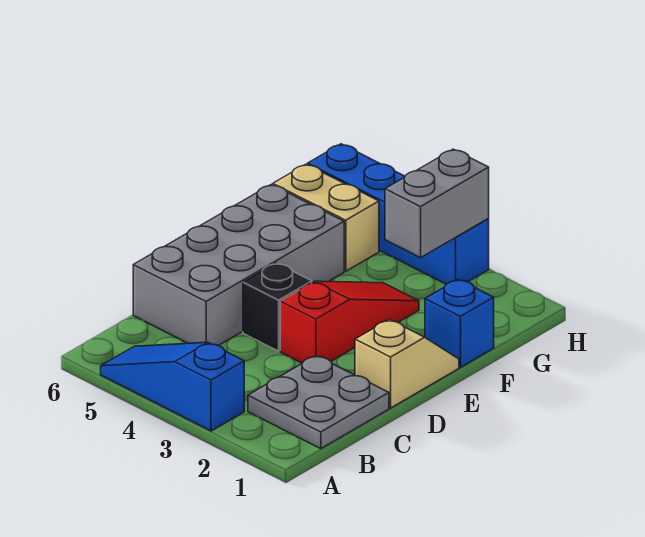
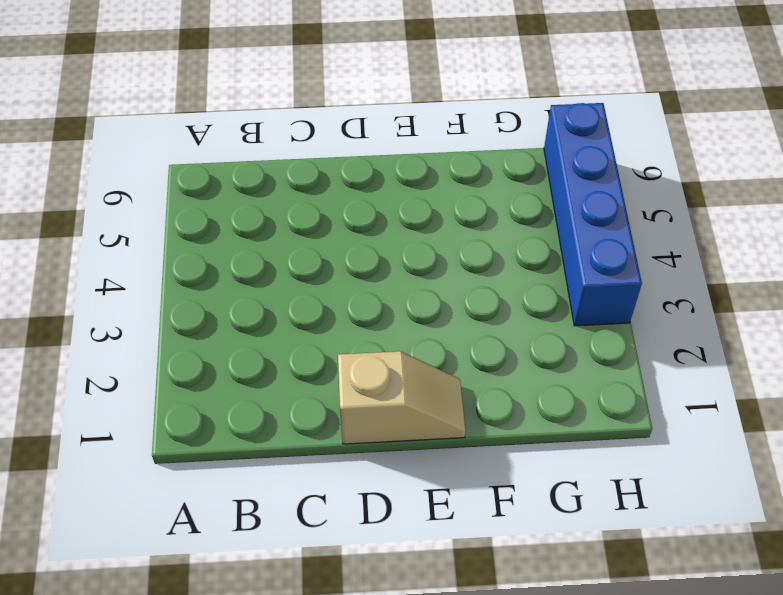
none -> blue slope A3:A5 level 1 top 3
none -> grey plate B1:C2 level 1

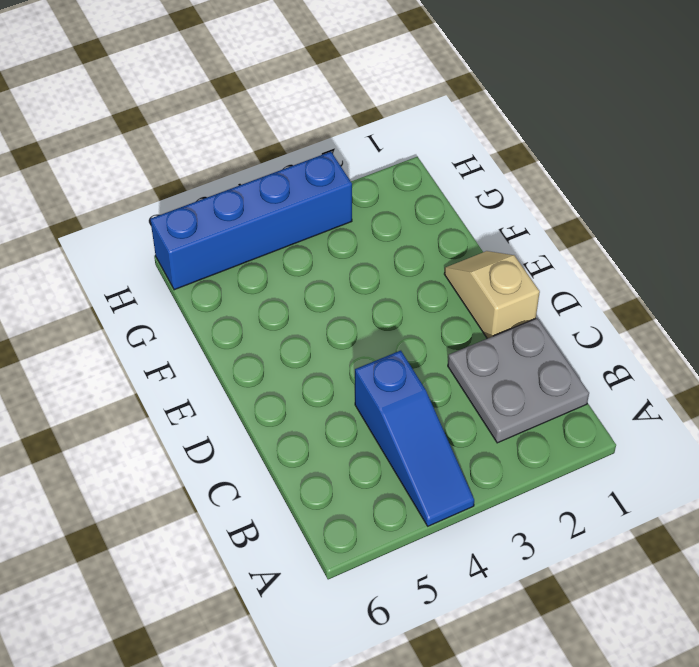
blue slope A4:C4 level 1 top C -> blue slope A3:A5 level 1 top 3
none -> grey brick C5:F6 level 1
none -> red slope D3:F3 level 1 top D

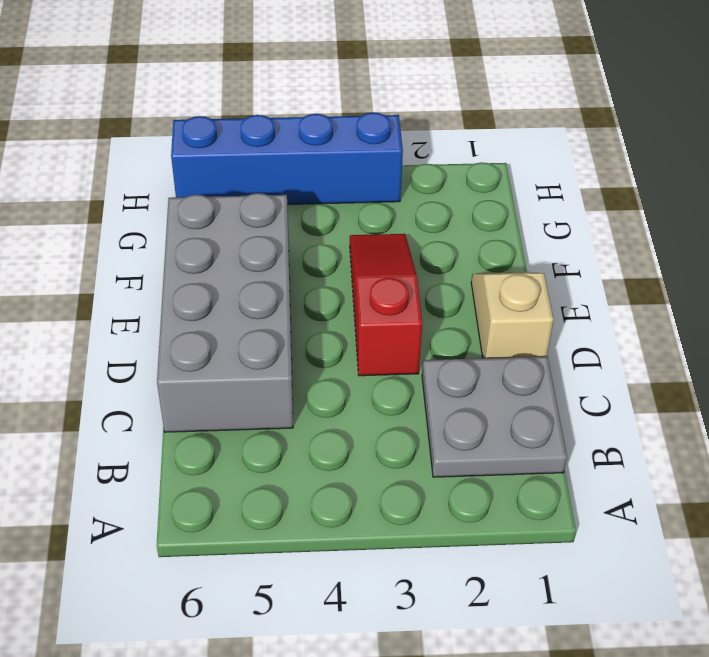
none -> blue slope A3:A5 level 1 top 3
none -> black brick D4 level 1

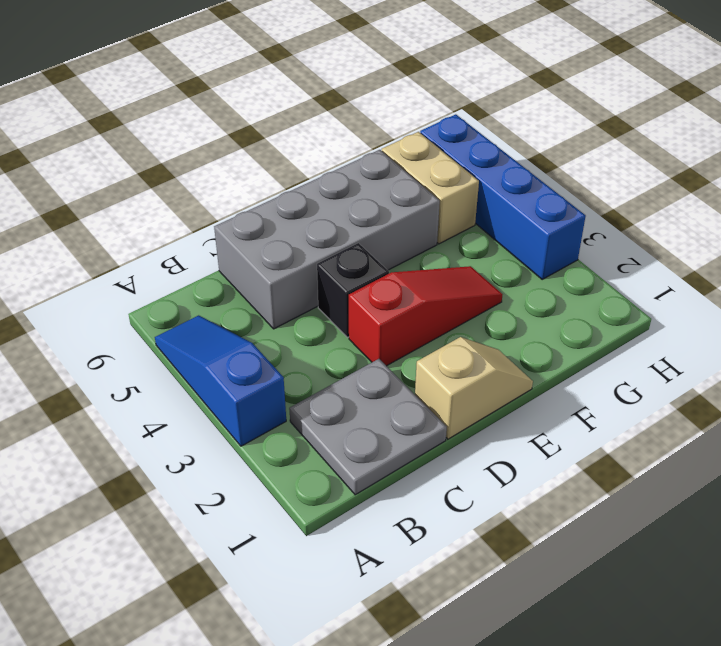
none -> blue brick F1 level 1
none -> grey brick G3:H3 level 2

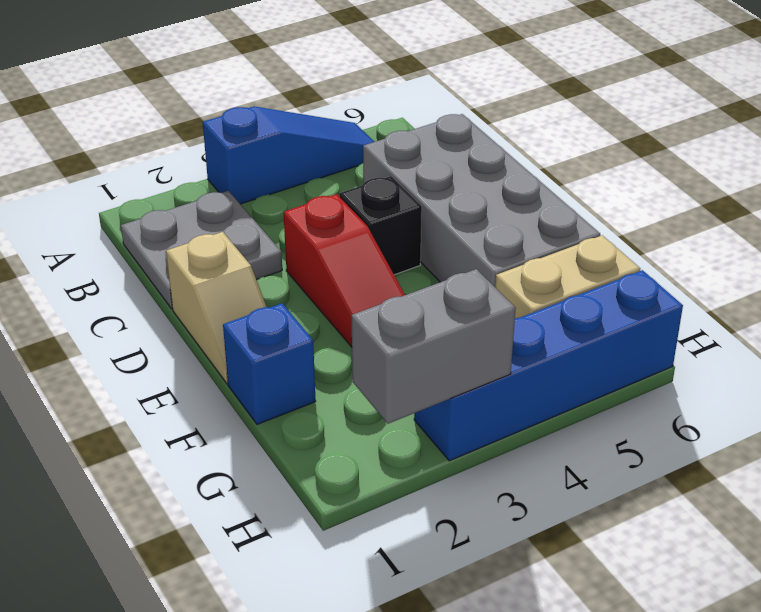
grey brick H2:H3 level 2 -> grey brick G3:H3 level 2

